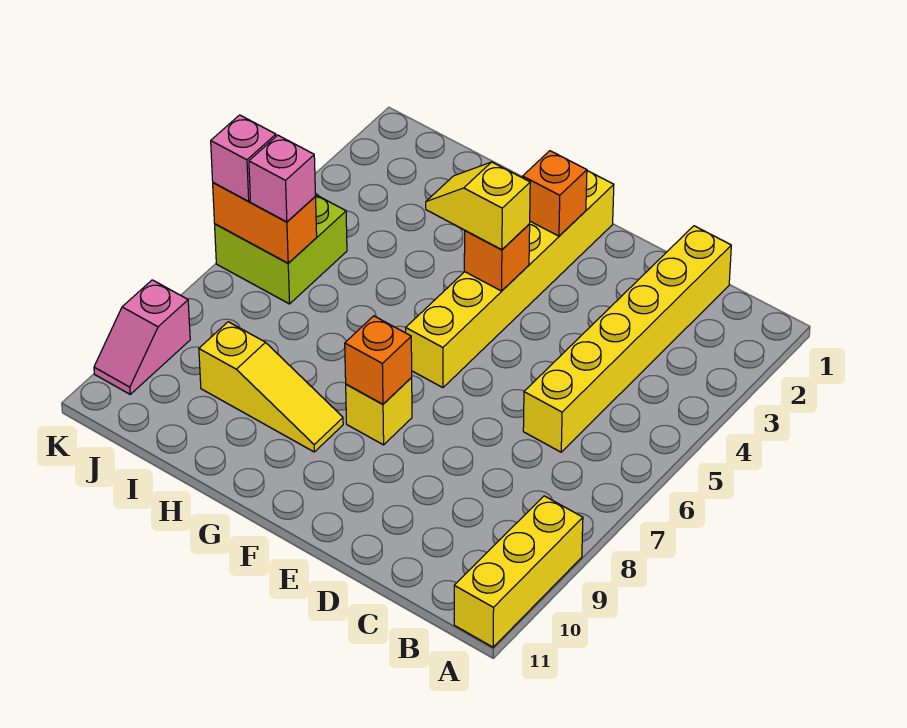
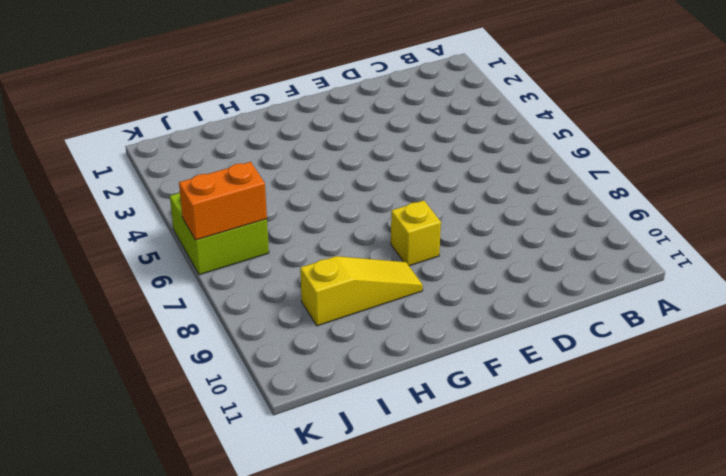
none -> yellow brick A9:A11 level 1
none -> yellow brick C1:C6 level 1
none -> yellow brick F1:F6 level 1

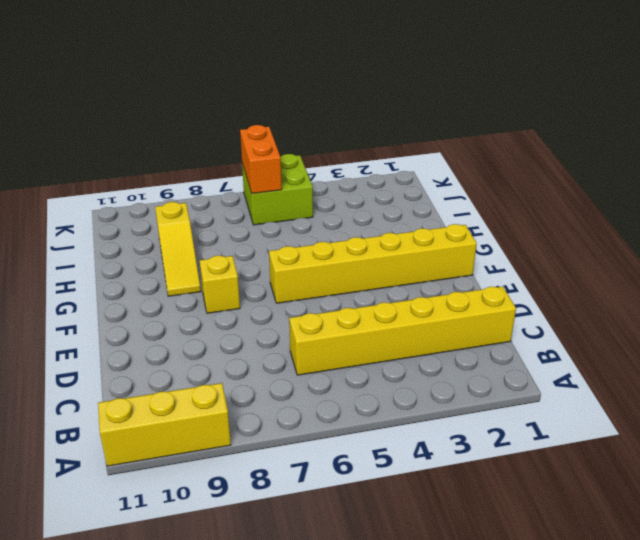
none -> pink slope K9:K10 level 1 top 9
none -> orange brick F2 level 2
none -> orange brick F4 level 2

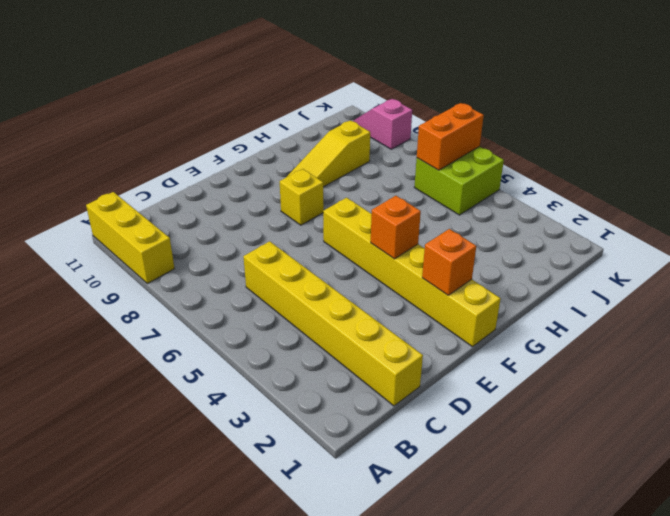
none -> orange brick F8 level 2
none -> yellow slope F4:G4 level 3 top F
none -> pink brick J6 level 3

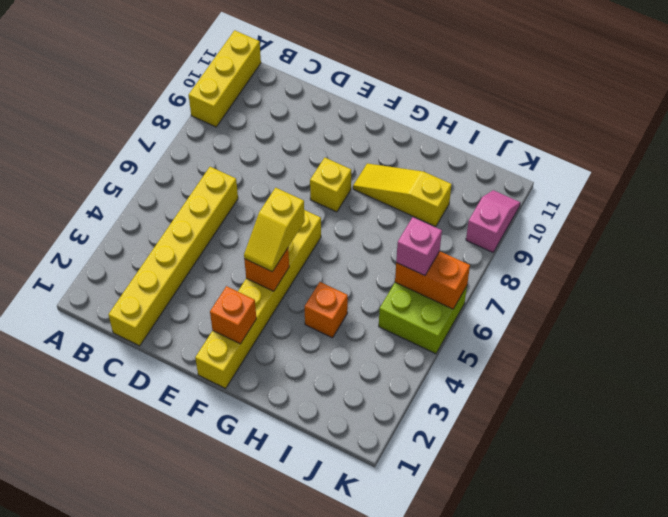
yellow slope F4:F5 level 3 top 5 -> yellow slope F4:G4 level 3 top F
orange brick H4 level 1 -> orange brick F8 level 2
none -> pink brick K6 level 3

